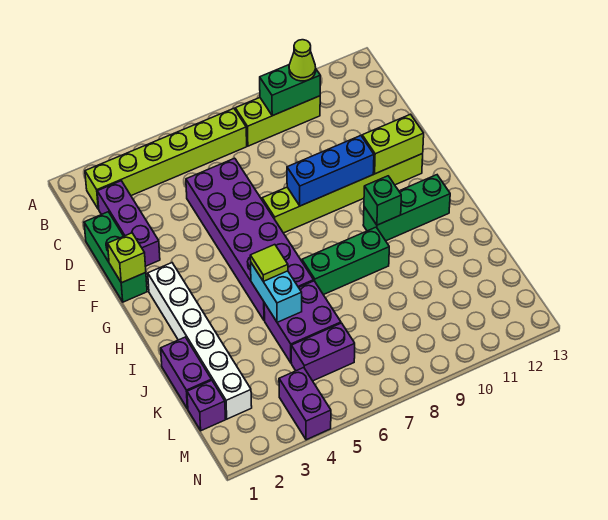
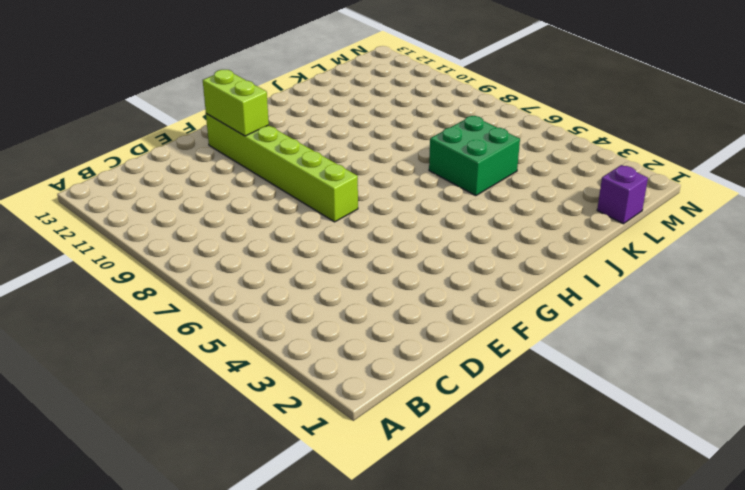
green brick J5:K6 level 1 -> purple brick J5:K6 level 1
none -> lime brick B2:B7 level 1
none -> lime brick B8:B10 level 1
none -> purple brick C2:E2 level 1

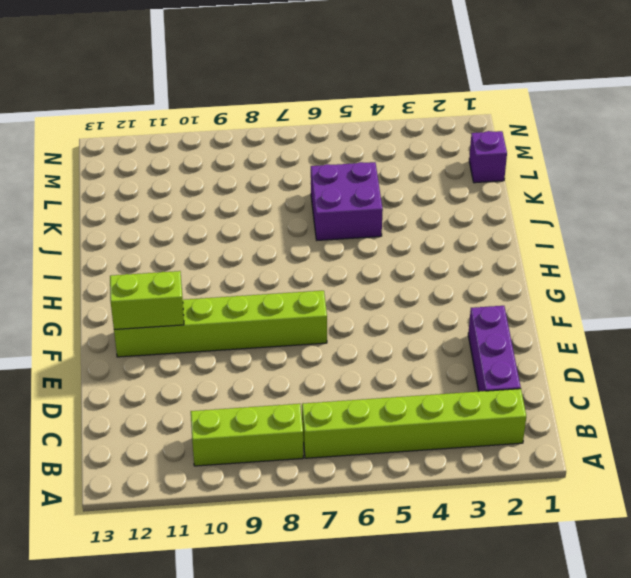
none -> green brick D1:F1 level 1
none -> purple brick D5:I6 level 1
none -> white brick G2:L2 level 1

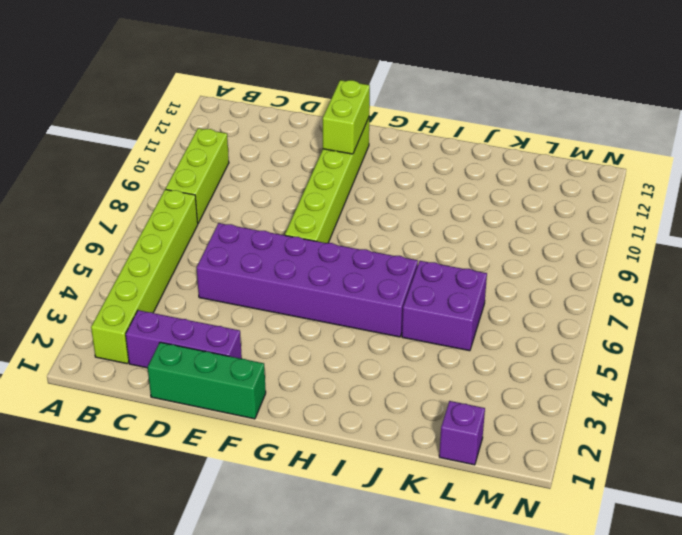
none -> white brick G2:L2 level 1
none -> green brick H10:H12 level 1
none -> green brick I7:I9 level 1

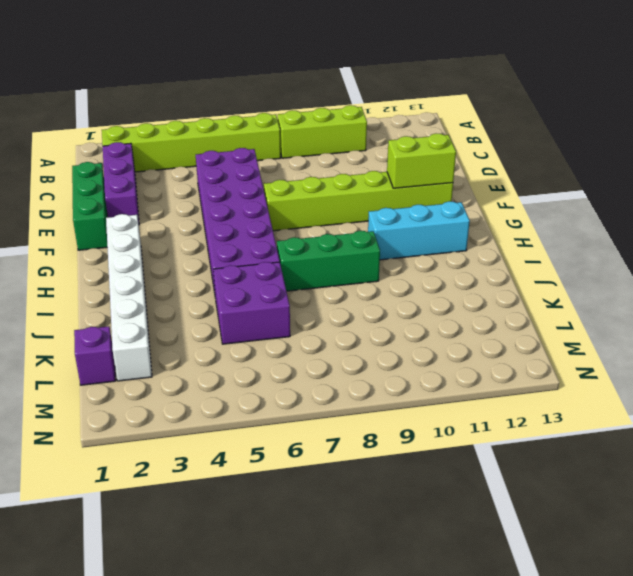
cyan brick H10:H12 level 1 -> green brick H10:H12 level 1
none -> purple brick J1:K1 level 1
none -> purple brick L5:L6 level 1
none -> purple brick M4:N4 level 1

